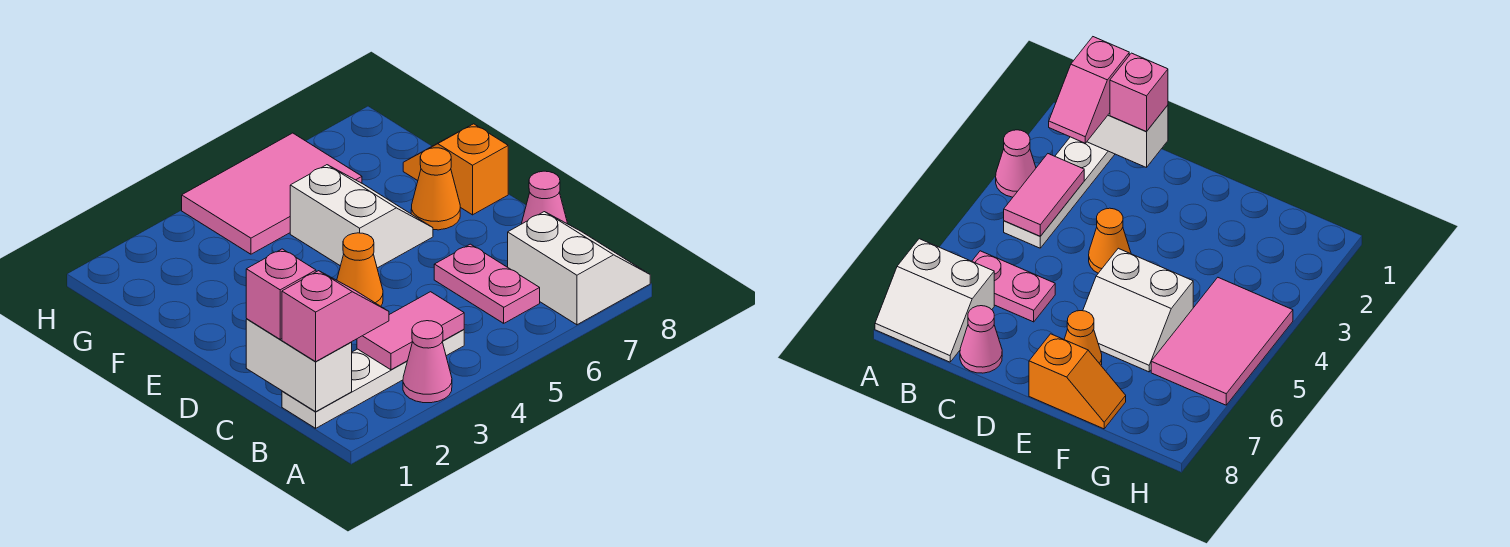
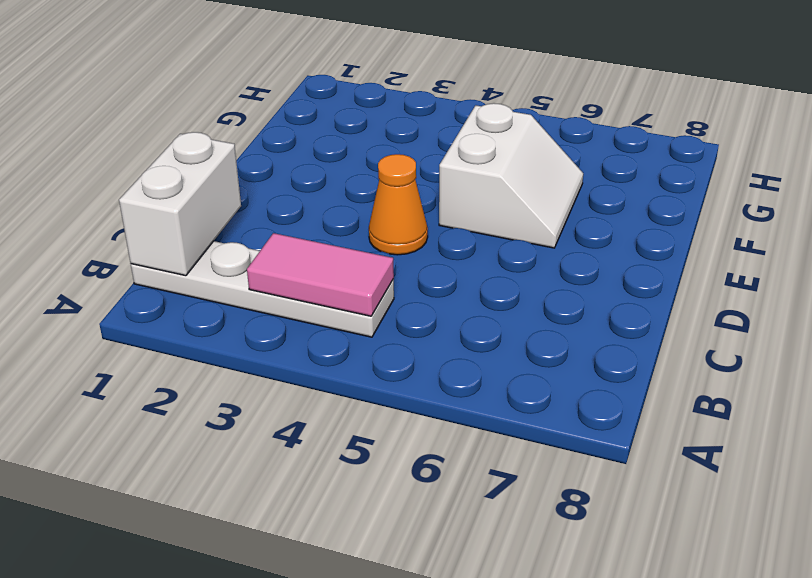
none -> pink cone A3 level 1
none -> white slope A7:B8 level 1 top 7
none -> pink plate B6:C6 level 1

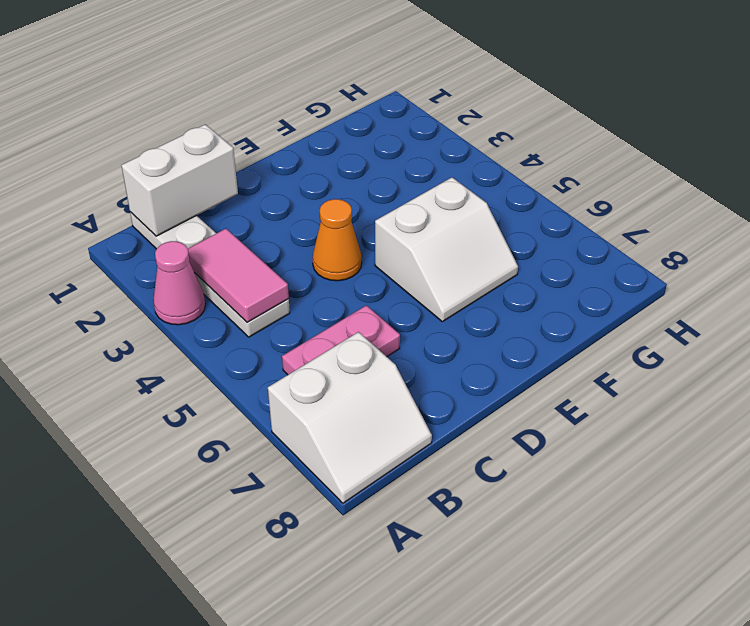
none -> pink cone C8 level 1
none -> orange cone E7 level 1
none -> orange slope E8:F8 level 1 top E

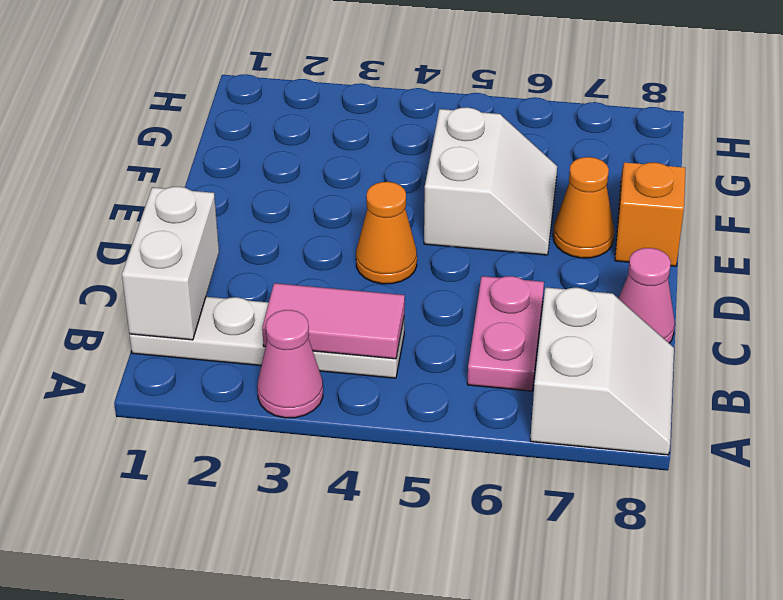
none -> pink tile G4:H6 level 1
none -> pink slope B1:B2 level 3 top 1
none -> pink brick C1 level 3

